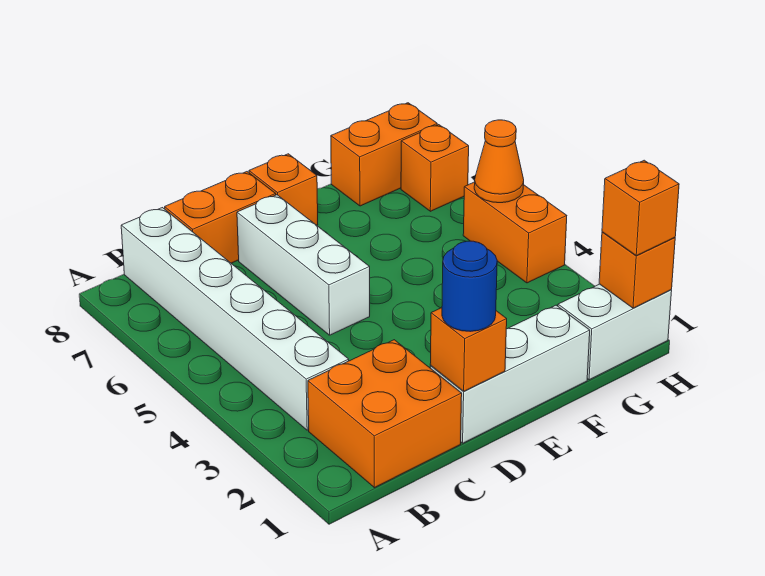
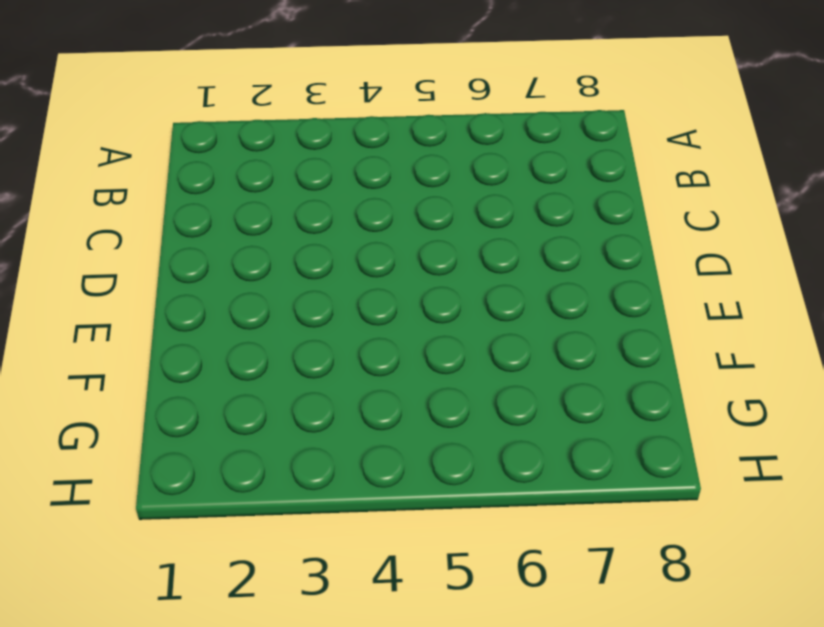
none -> orange brick B1:C2 level 1
none -> white brick B3:B8 level 1
none -> orange brick C8:D8 level 1

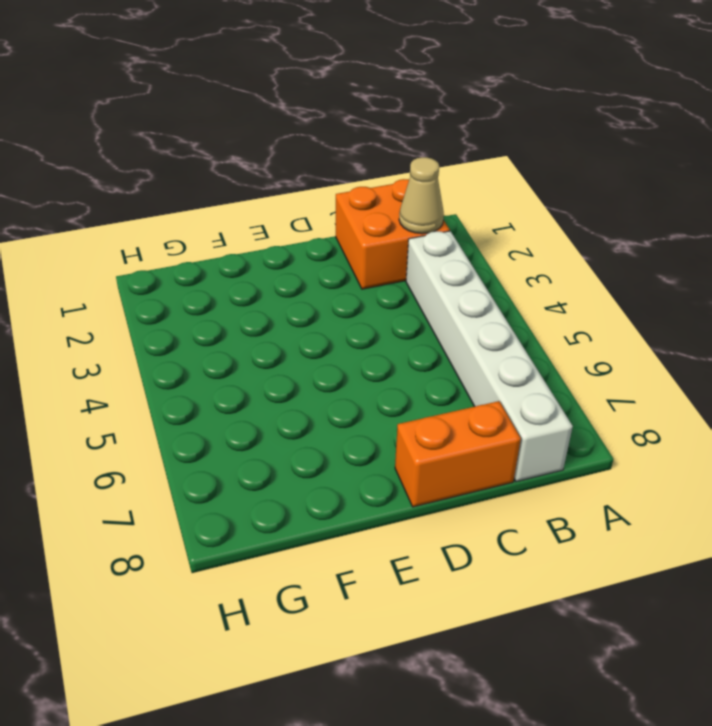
tan cone B2 level 2 -> none
none -> white brick D1:F1 level 1
none -> white brick D5:D7 level 1
none -> orange brick E8 level 1

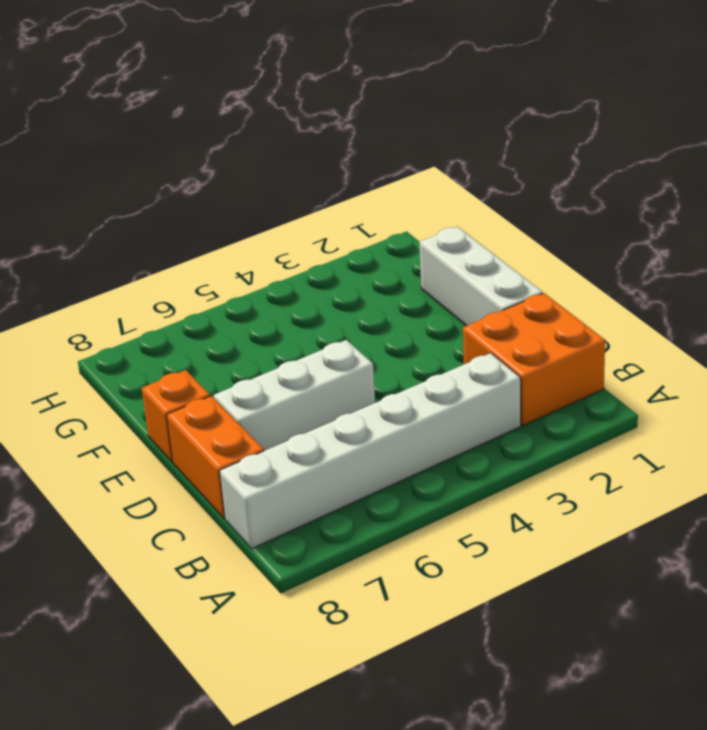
none -> white brick G1:H1 level 1
none -> orange brick G8:H8 level 1
none -> orange brick H4:H5 level 1

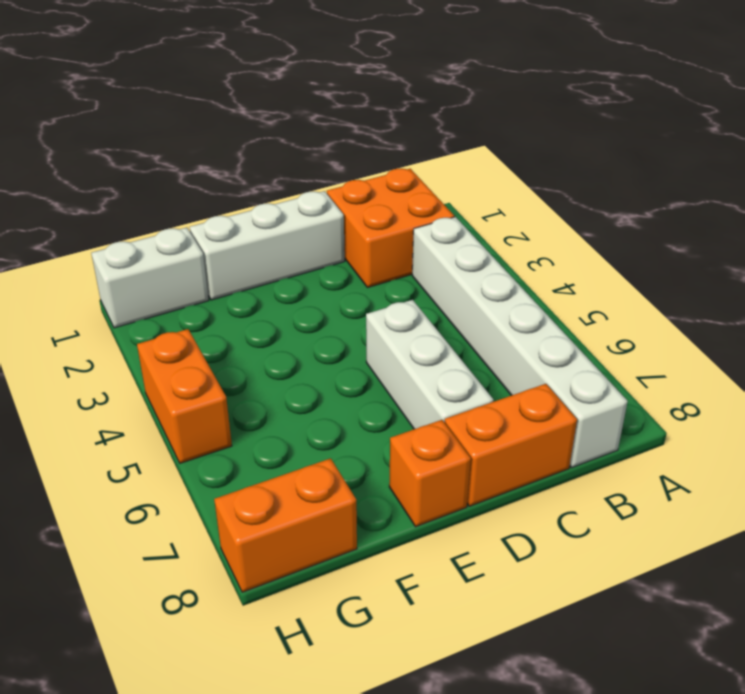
none -> orange brick H7 level 1
none -> orange brick D1 level 2
none -> orange brick H1 level 2

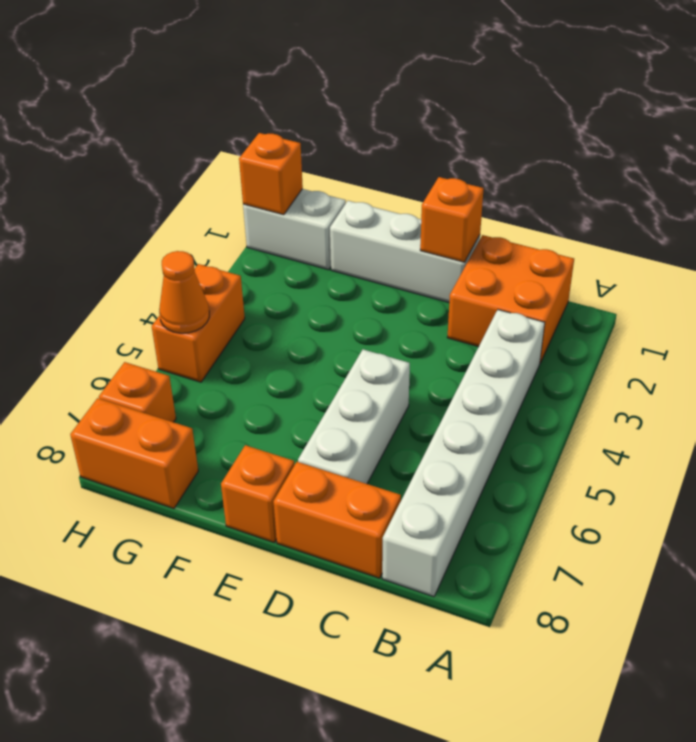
none -> blue round brick D1 level 3
none -> orange brick H1 level 3

